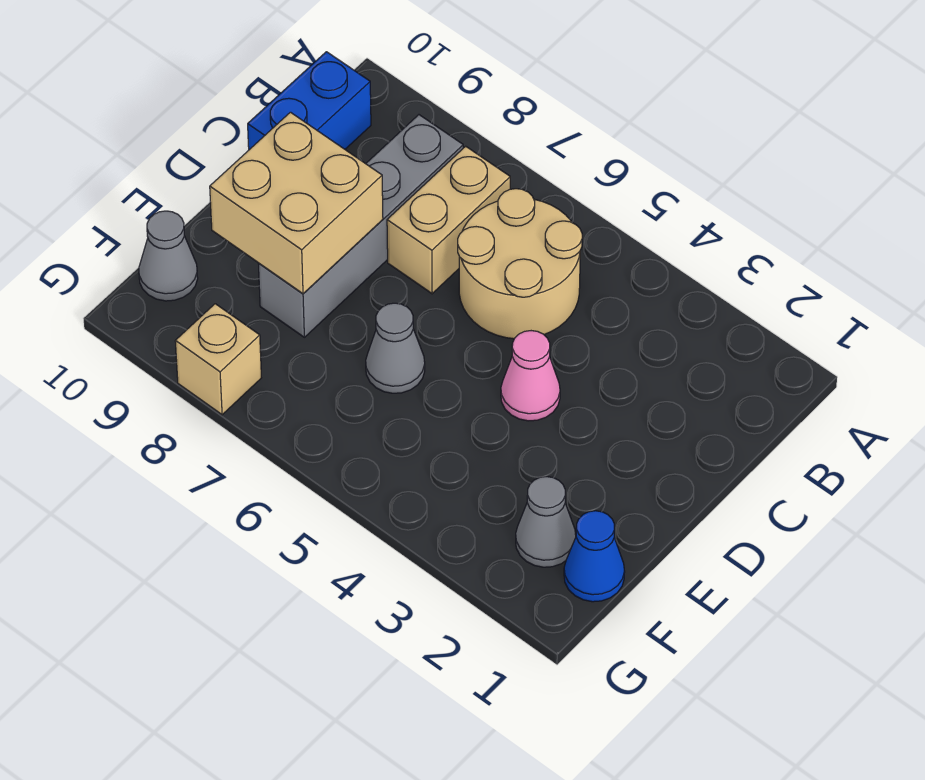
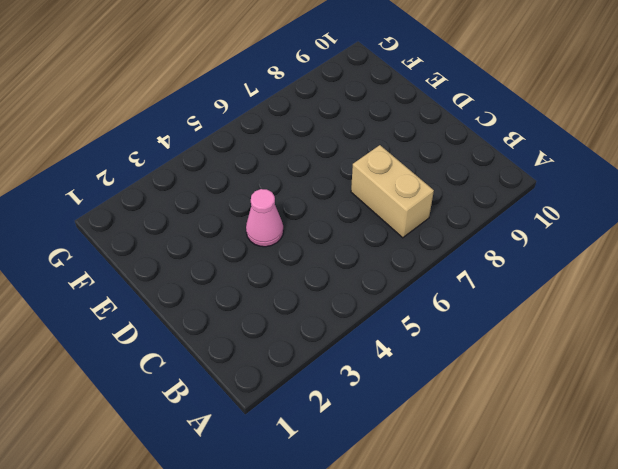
none -> tan round brick B5:C6 level 1
none -> grey brick B8:E8 level 1

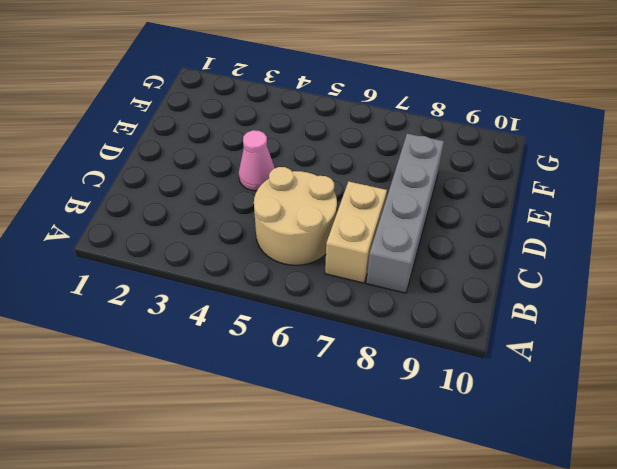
none -> blue brick B10:C10 level 1
none -> grey cone E6 level 1

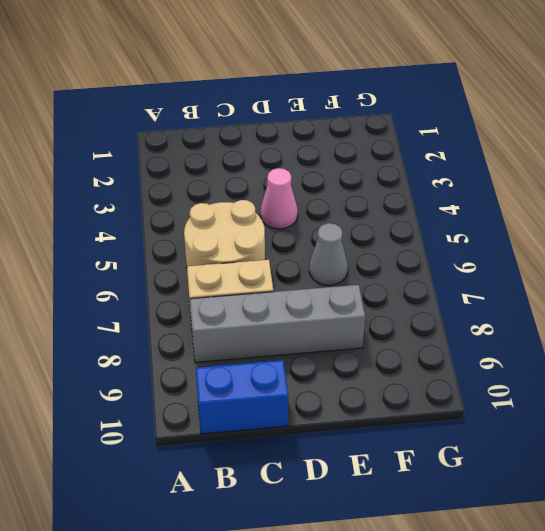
none -> blue cone F1 level 1
none -> grey cone F2 level 1

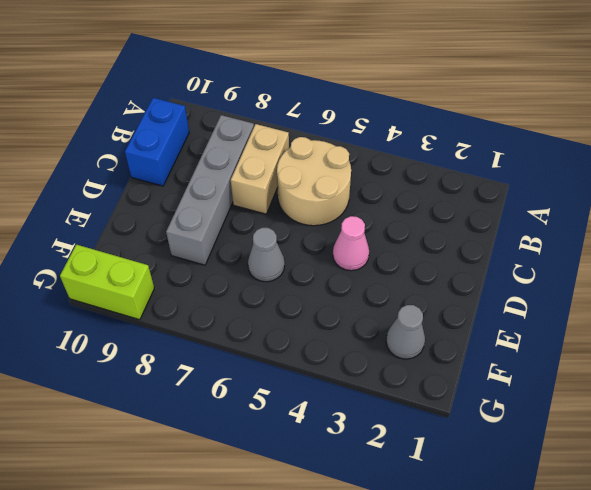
lime brick G9:G10 level 1 -> none
none -> blue cone F1 level 1
none -> grey cone F10 level 1

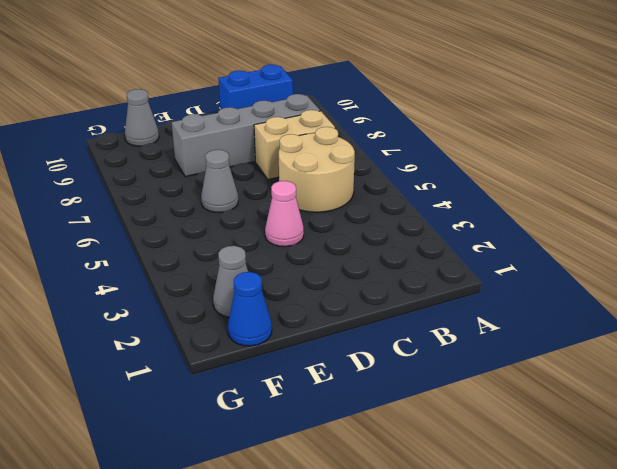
none -> tan brick G8 level 1
none -> tan brick D8:E9 level 2

